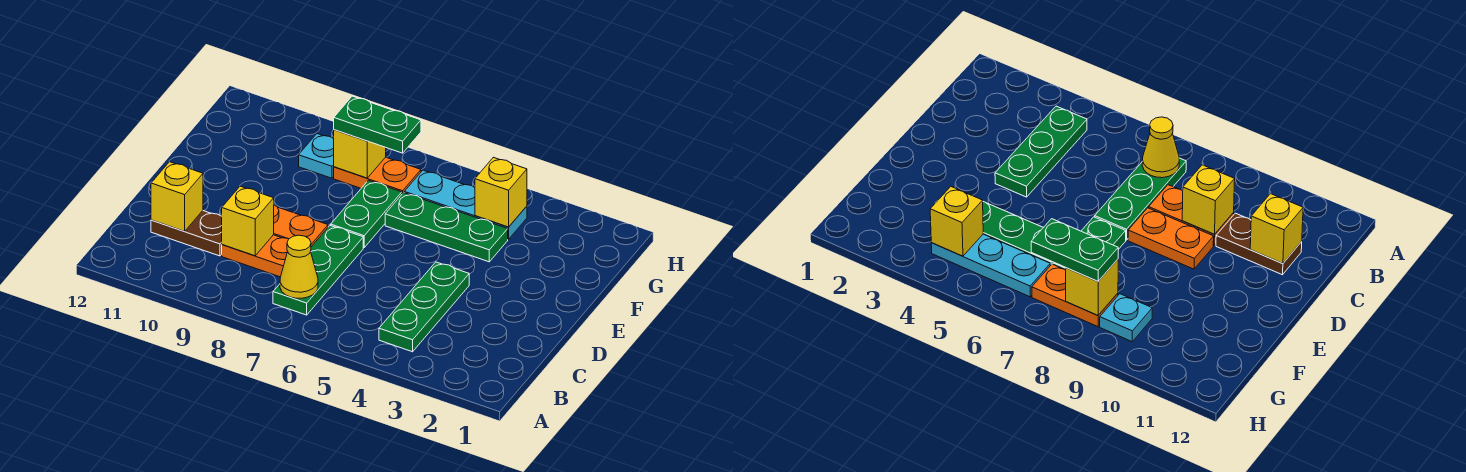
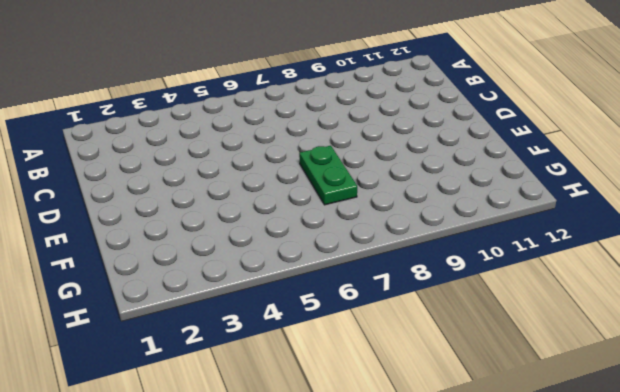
none -> green plate B4:D4 level 1
none -> green plate B7:D7 level 1
none -> orange plate C8:C9 level 1

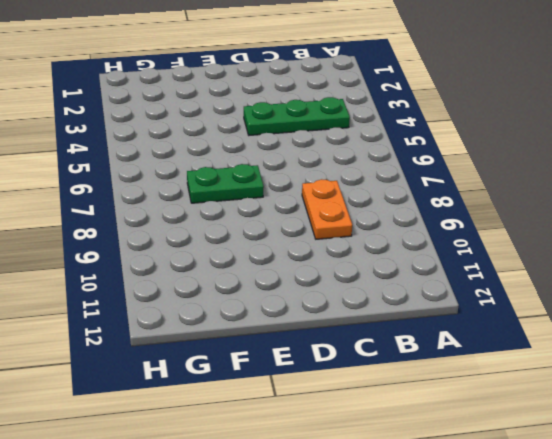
none -> green plate B7:D7 level 1
none -> brown plate C10:C11 level 1
none -> orange plate D8:D9 level 1

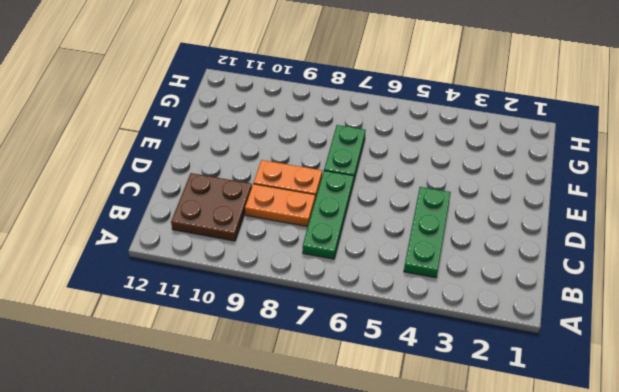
brown plate B10:C11 level 1 -> brown plate C10:C11 level 1
none -> green plate F4:F6 level 1
none -> cyan plate G4:G6 level 1
none -> orange plate G7:G8 level 1

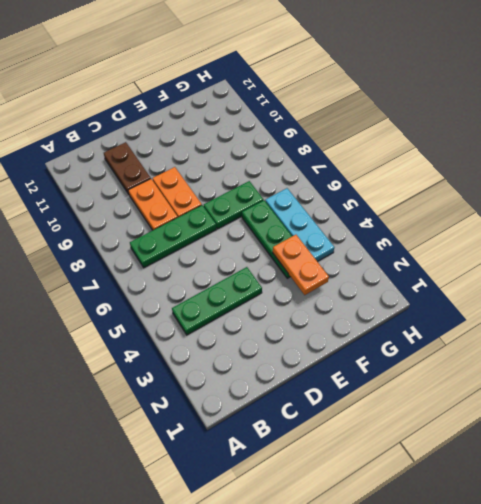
orange plate F3:F4 level 2 -> orange plate G7:G8 level 1
none -> cyan plate G9 level 1
none -> yellow cone B7 level 2
none -> yellow brick C9 level 2

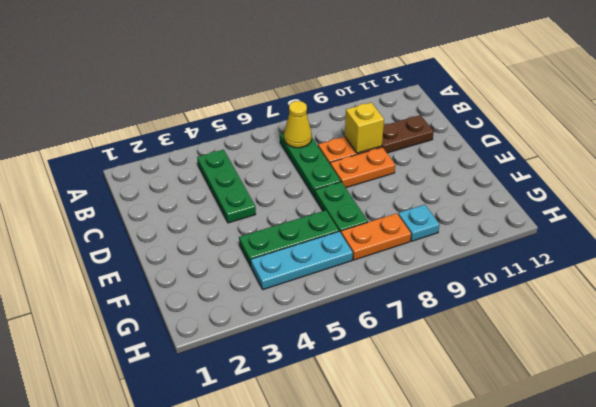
none -> yellow brick C11 level 2
none -> yellow brick G4 level 2
none -> yellow brick G8 level 2

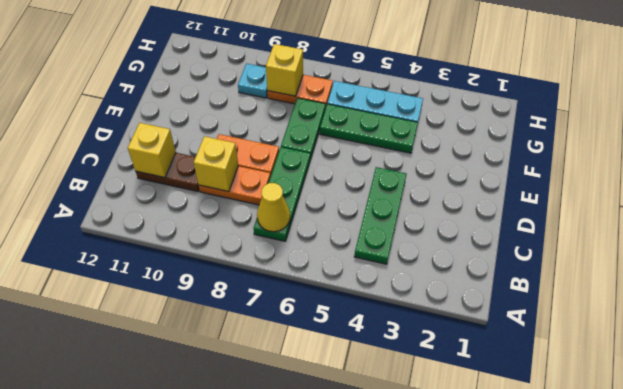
none -> yellow brick G4 level 2
none -> green plate G7:G8 level 3

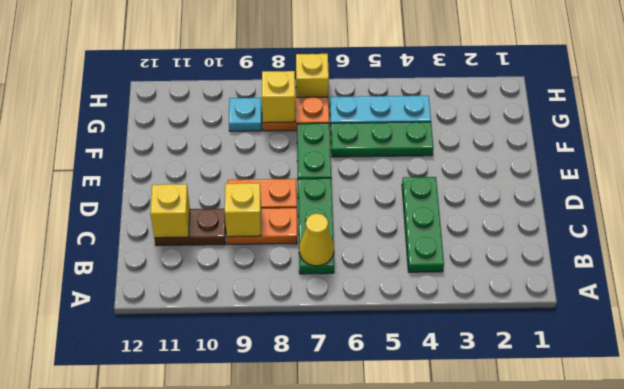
yellow brick H7 level 1 -> yellow brick G4 level 2
none -> green plate G7:G8 level 3

